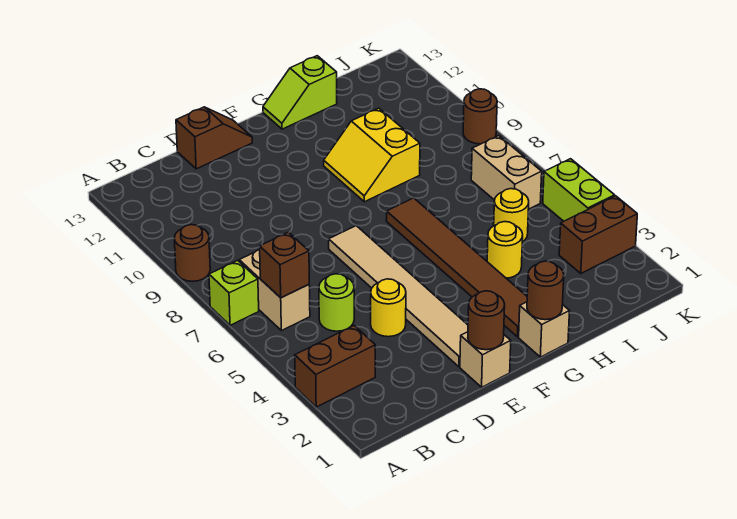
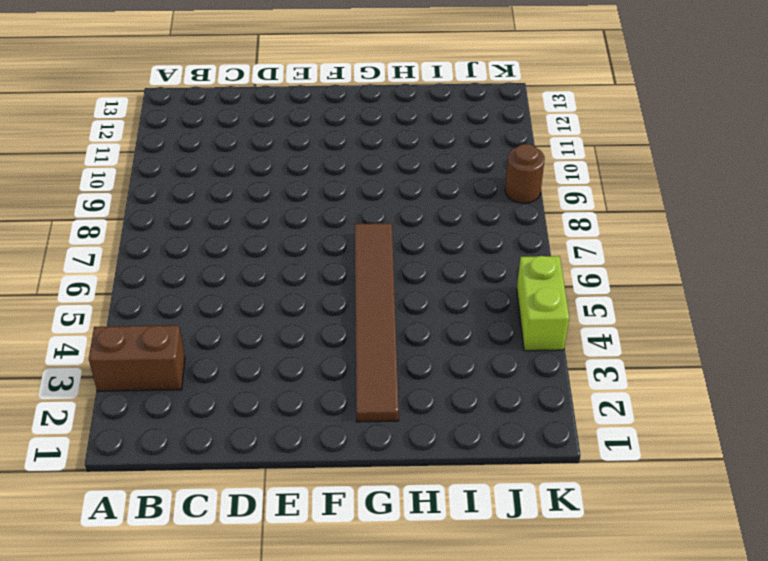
none -> lime brick A7 level 1
none -> brown round brick A9 level 1
none -> tan brick B6:B7 level 1

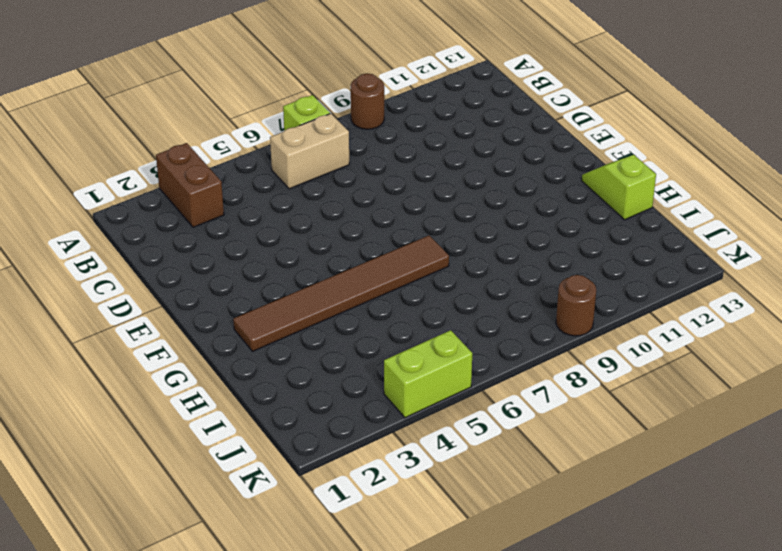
none -> lime round brick C5 level 1
none -> yellow round brick D4 level 1
none -> brown slope D13:E13 level 1 top D

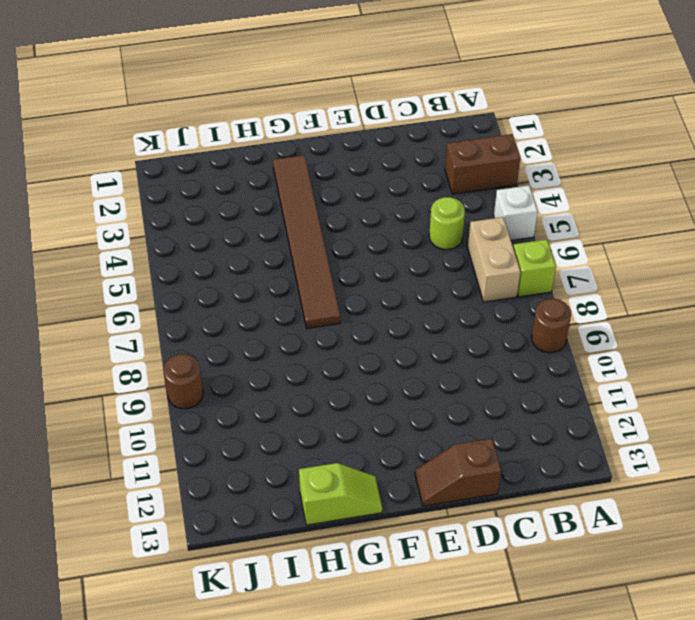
white brick A5 level 1 -> none
none -> yellow round brick D4 level 1
none -> tan brick E1 level 1
none -> tan tile E2:E7 level 1

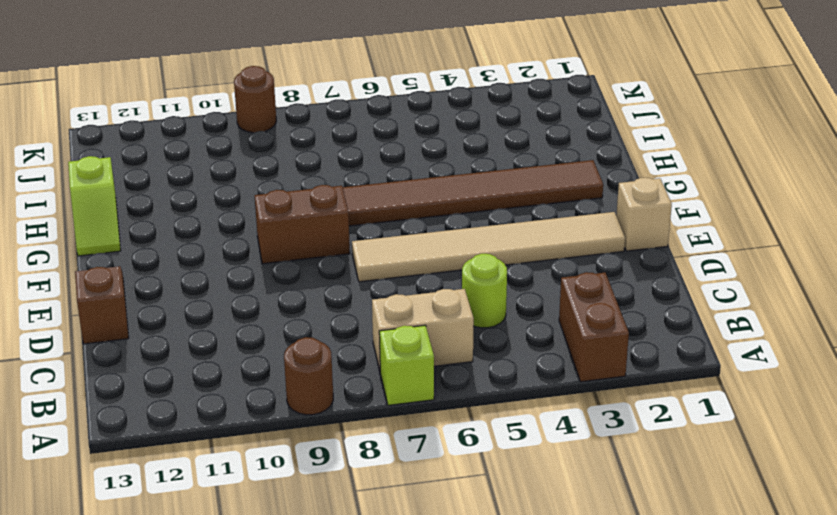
brown brick F8:F9 level 1 -> brown brick J3:K3 level 1
none -> yellow round brick D4 level 1
none -> tan brick G1 level 1
none -> yellow slope G9:H10 level 1 top H

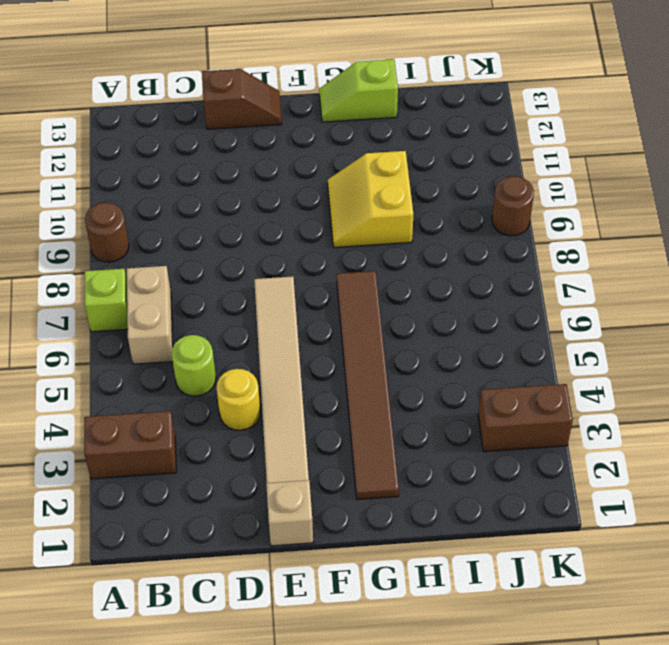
none -> tan brick G1 level 1
none -> yellow round brick H4 level 1
none -> yellow round brick I5 level 1

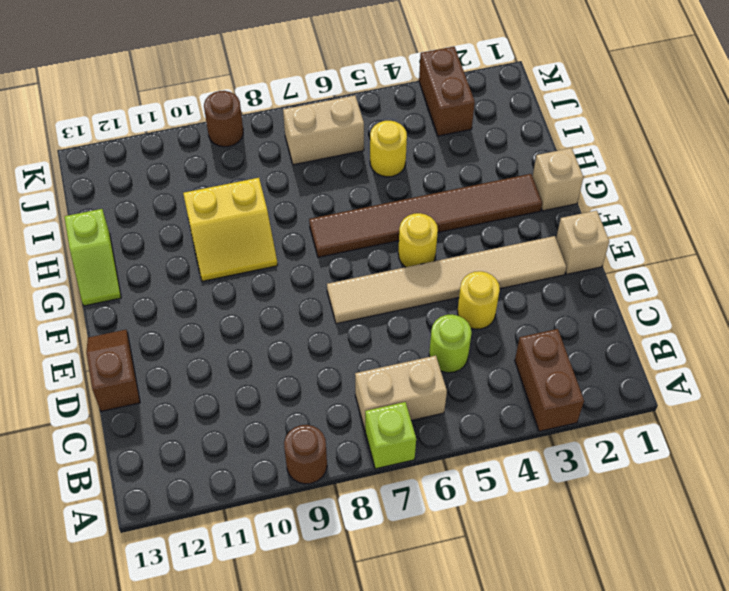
yellow round brick F5 level 1 -> yellow round brick H4 level 1
none -> lime brick K4:K5 level 1
none -> brown brick B6 level 2
none -> brown round brick E1 level 2

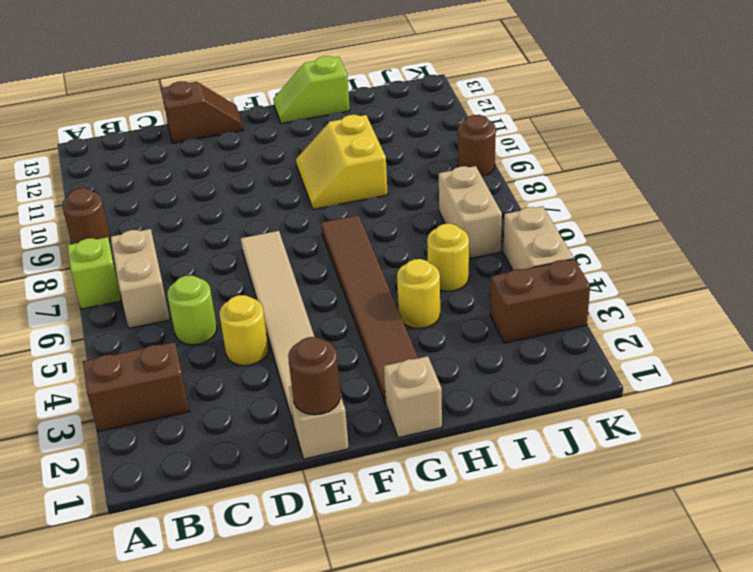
tan brick K4:K5 level 1 -> lime brick K4:K5 level 1
none -> brown brick B6 level 2
none -> brown round brick G1 level 2

